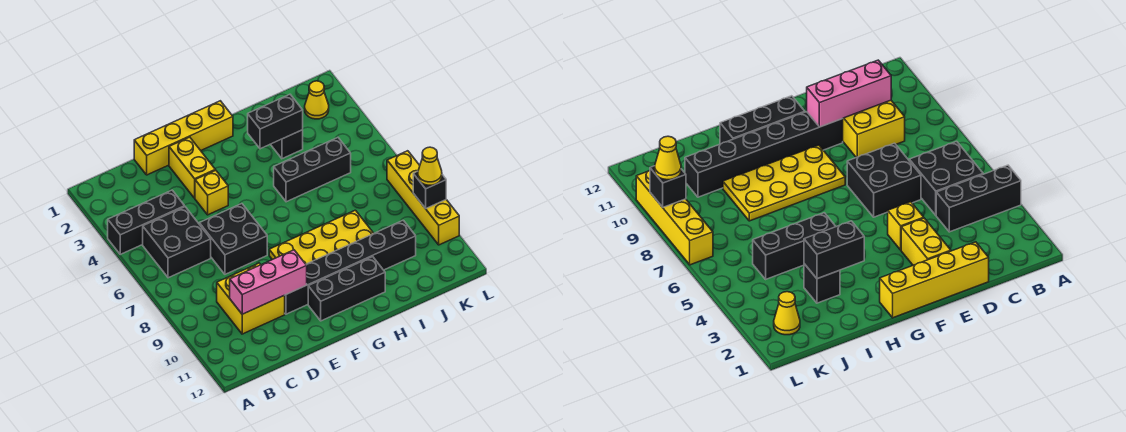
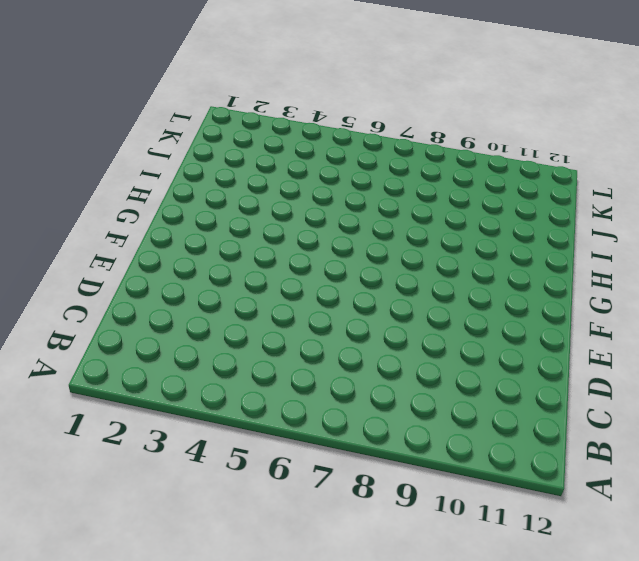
none -> black brick A4:C4 level 1
none -> black brick B5:C6 level 1
none -> yellow brick C9:D10 level 1

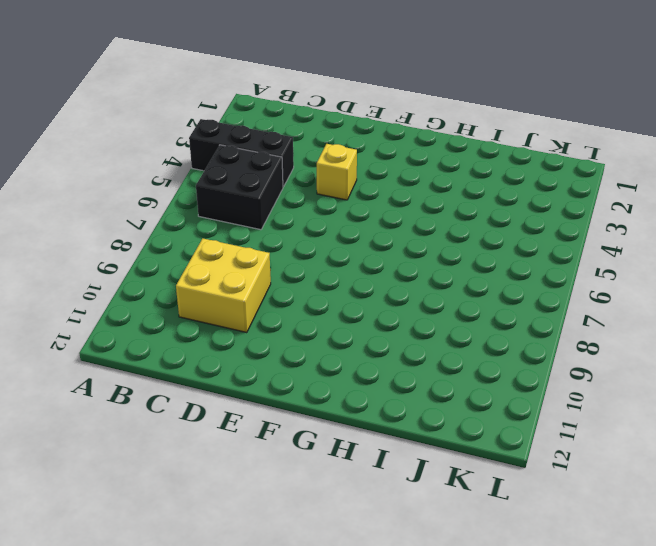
none -> yellow brick D1:G1 level 1
none -> black brick D6:E7 level 1
none -> yellow brick E2:E3 level 1

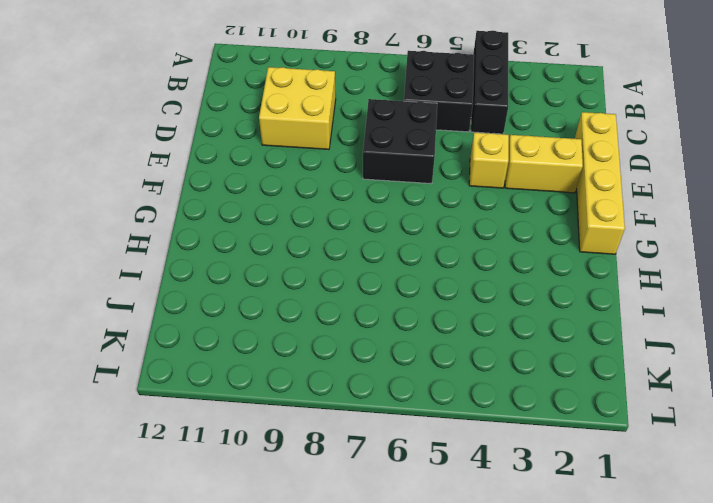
none -> black brick E10:J10 level 1
none -> yellow plate F8:I9 level 1
none -> black brick F11:H11 level 1

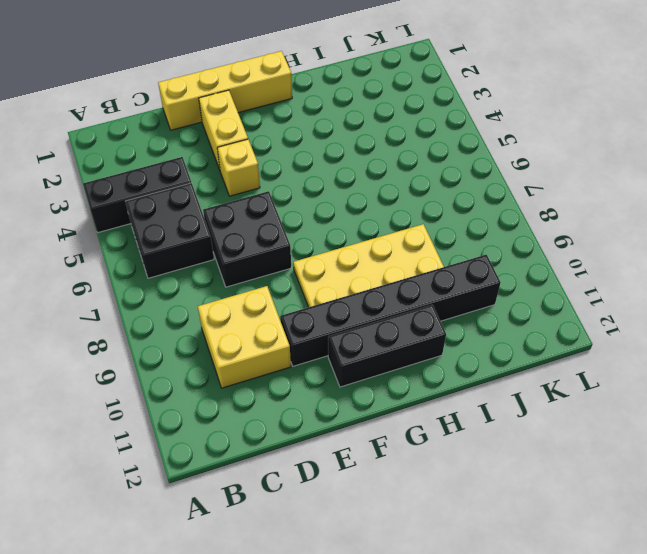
none -> black brick H5:J5 level 1
none -> black brick I3 level 1
none -> yellow cone K2 level 1

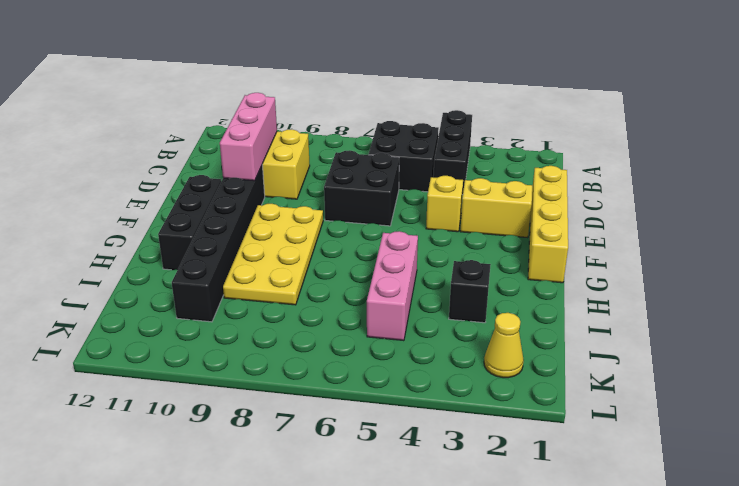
pink brick H5:J5 level 1 -> black brick H5:J5 level 1
none -> yellow brick L7:L10 level 1
none -> black brick H3:I3 level 2
none -> black brick L9 level 2

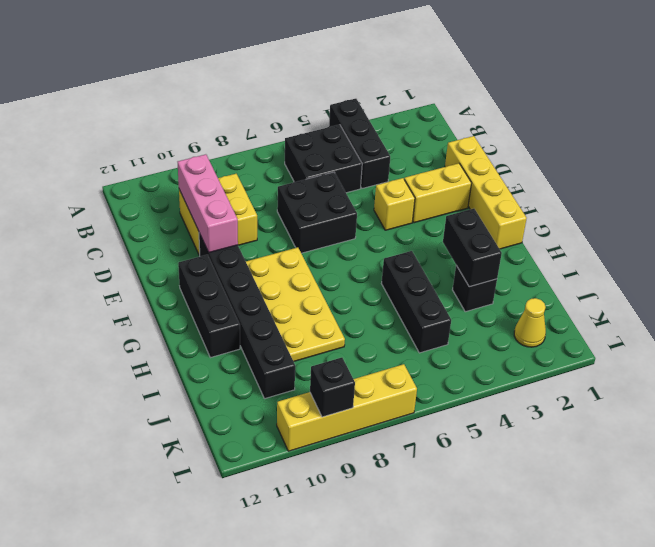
none -> yellow cone L9 level 3

